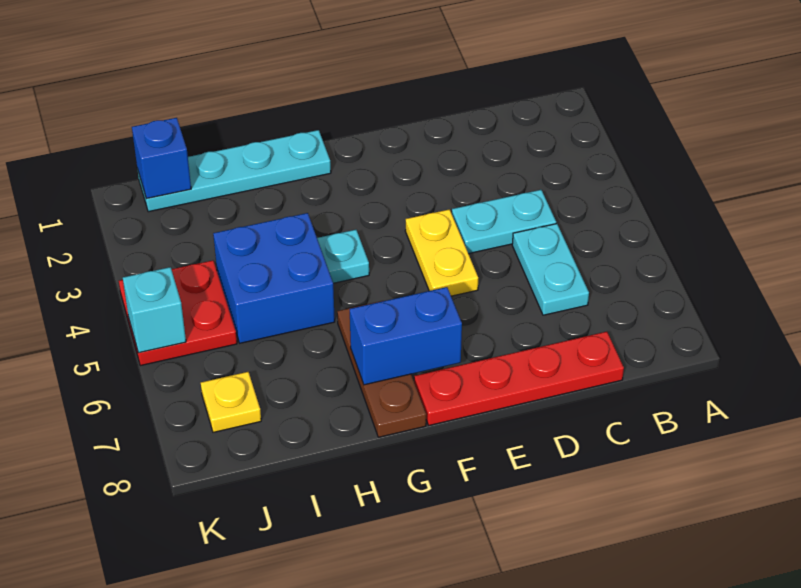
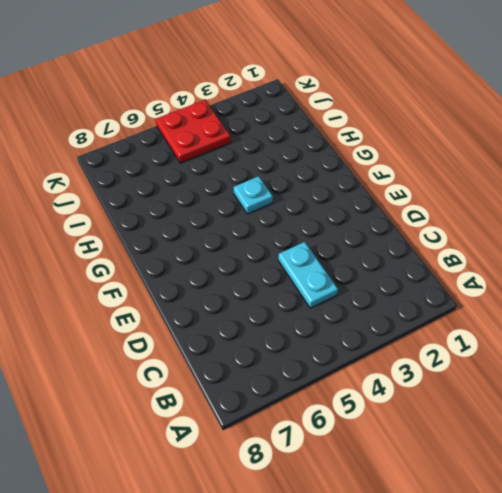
none -> cyan plate C5:C6 level 1
none -> red plate C8:F8 level 1
none -> yellow plate E4:E5 level 1

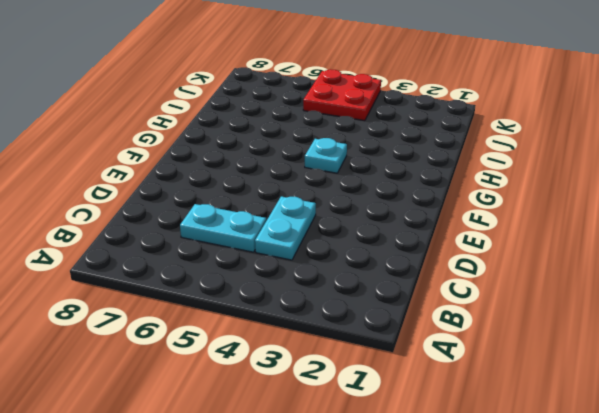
none -> red plate C8:F8 level 1
none -> yellow plate E4:E5 level 1
none -> cyan plate G1:J1 level 1

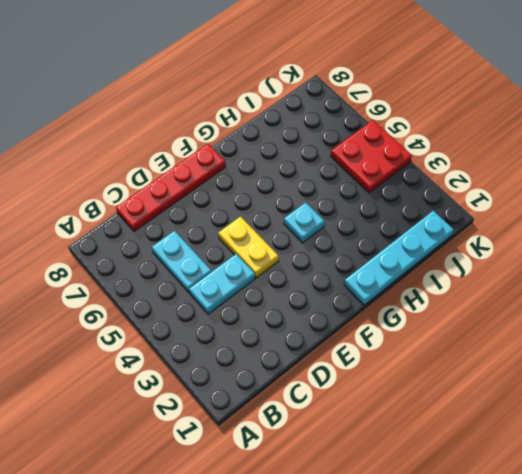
none -> brown plate G6:G8 level 1
none -> blue brick H4:I5 level 1
none -> yellow plate J7 level 1

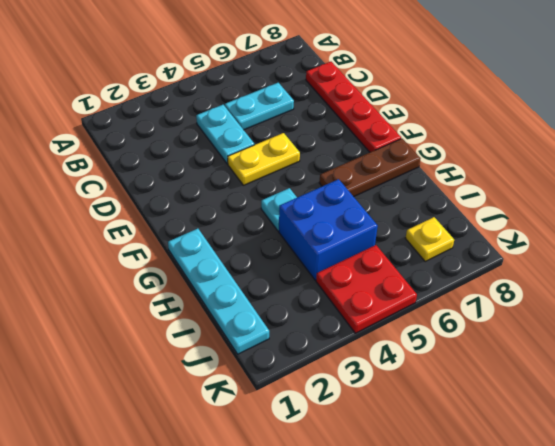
none -> blue brick F7:G7 level 2
none -> blue brick J1 level 2
none -> cyan brick K5 level 2

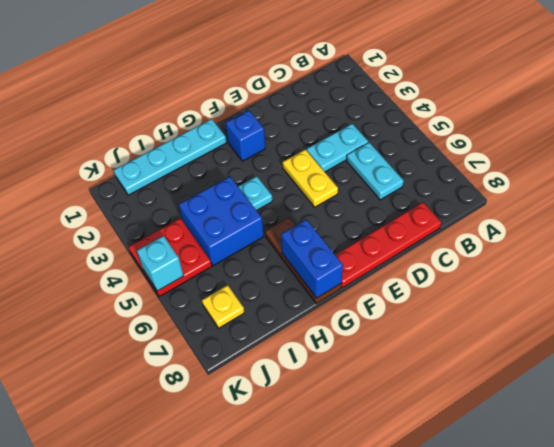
blue brick F2 level 1 -> blue brick J1 level 2
blue brick G7:G8 level 2 -> blue brick F7:G7 level 2

